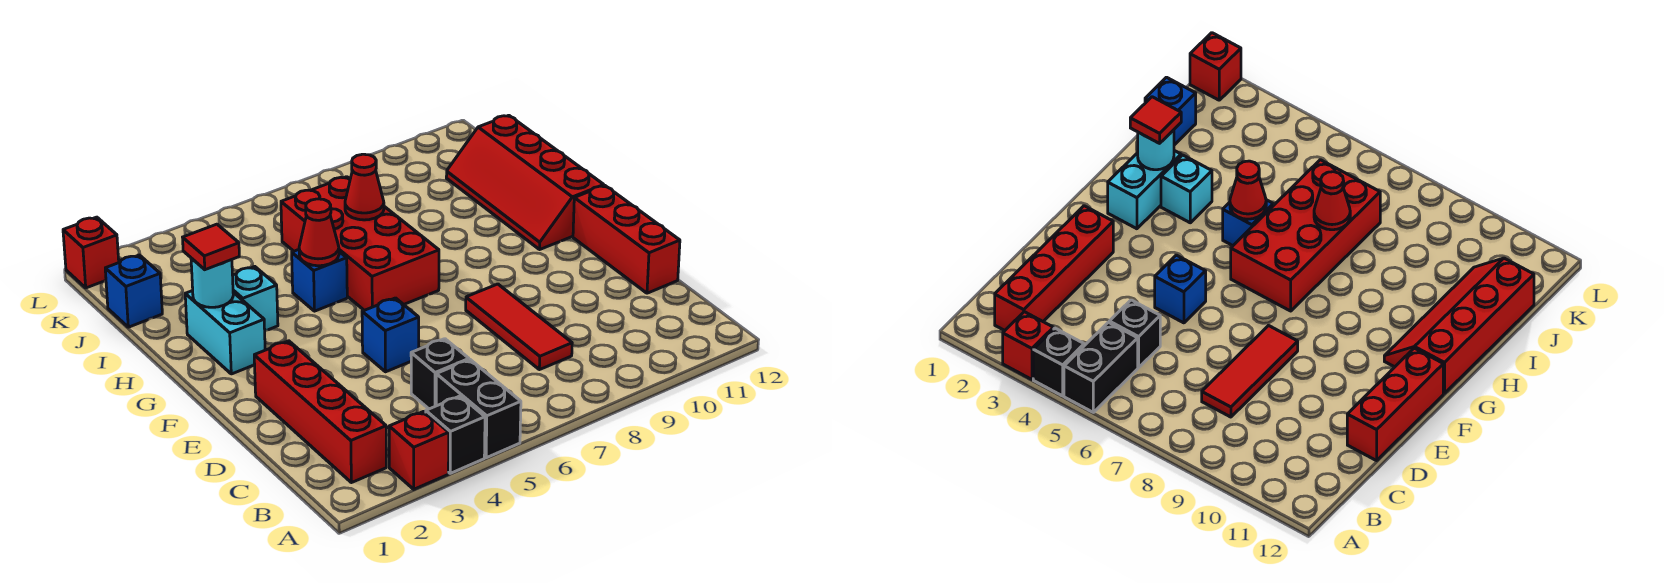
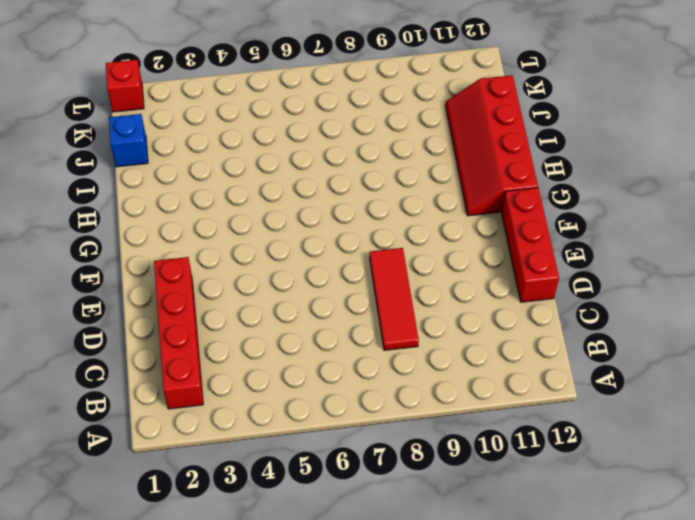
none -> red brick A3 level 1
none -> black brick A4 level 1
none -> black brick A5:B5 level 1

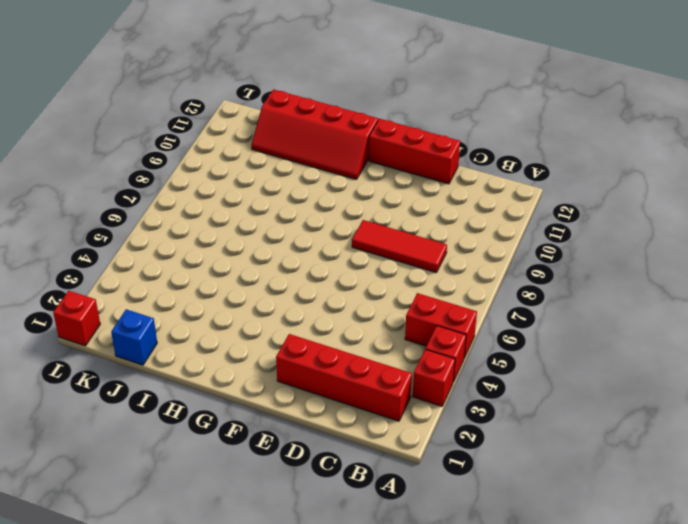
red brick A4 level 1 -> black brick A4 level 1
red brick A5:B5 level 1 -> black brick A5:B5 level 1
none -> black brick C5 level 1
none -> blue brick E5 level 1
none -> cyan brick G2:H2 level 1

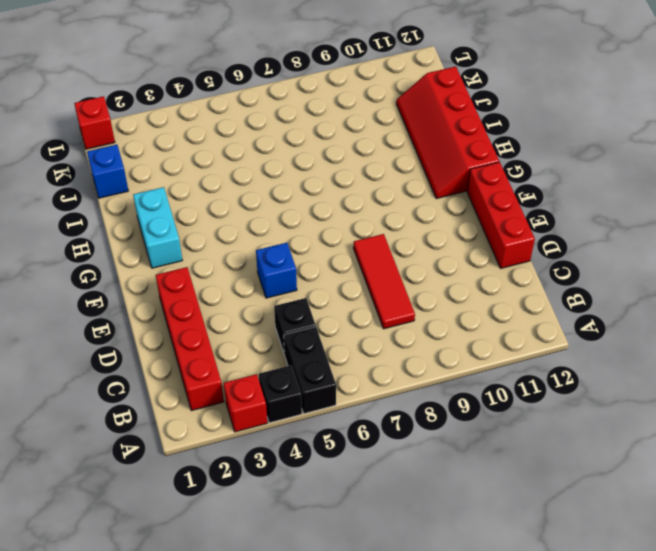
none -> red brick G6:J7 level 1
none -> cyan brick H3 level 1
none -> blue brick H5 level 1

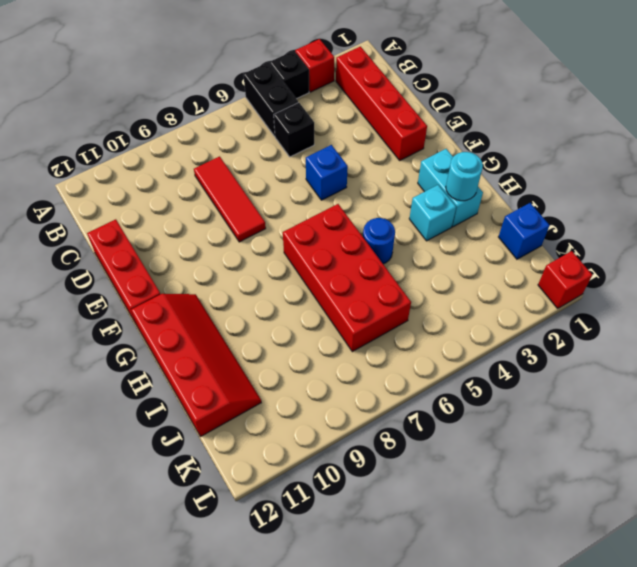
blue round brick H5 level 1 -> blue brick H5 level 1
none -> red cone H5 level 2
none -> red cone I7 level 2
none -> red tile H2 level 3

